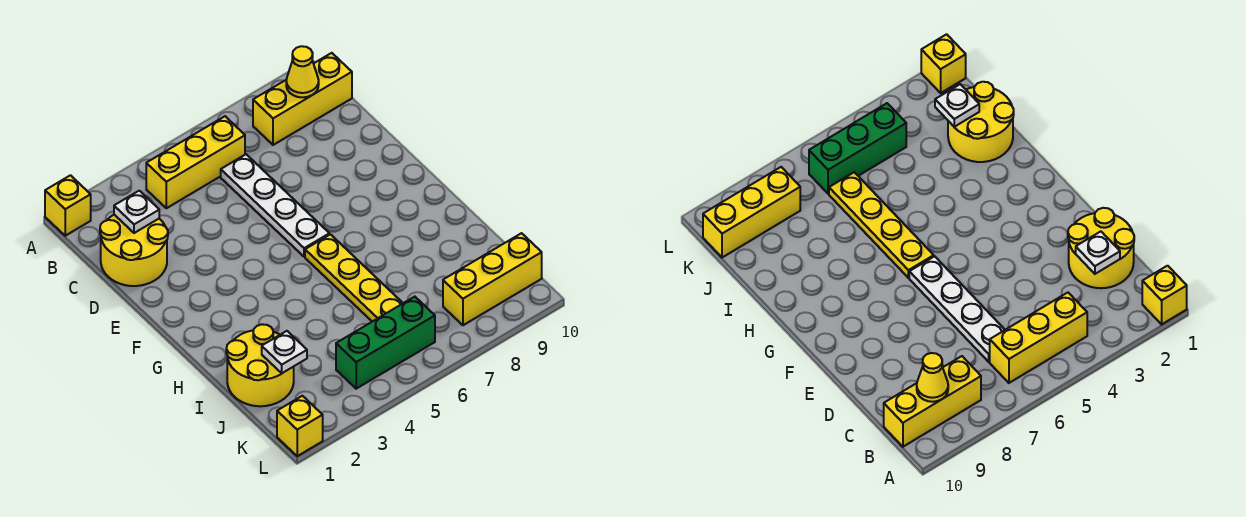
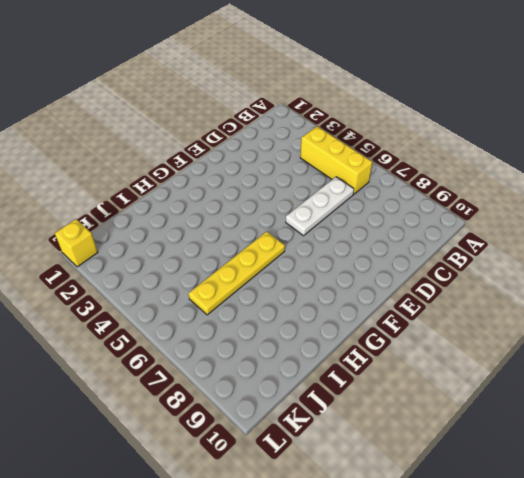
white plate C6:E6 level 1 -> white plate C6:F6 level 1
none -> yellow brick A1 level 1
none -> yellow brick B8:B10 level 1
none -> yellow round brick C1:D2 level 1

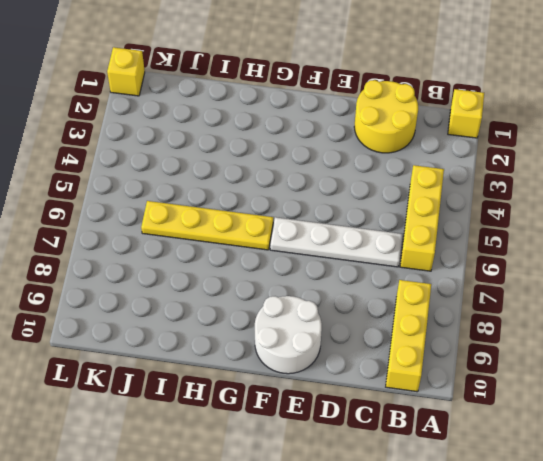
white round brick E9:F10 level 1 -> none
none -> yellow round brick I1:J2 level 1
none -> green brick K4:K6 level 1
none -> yellow brick K8:K10 level 1

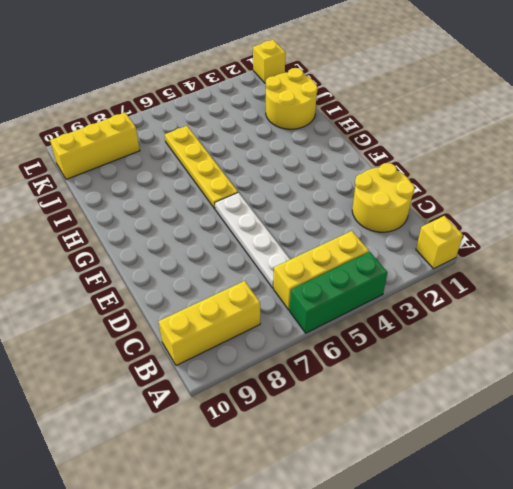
green brick A4:A6 level 1 -> green brick K4:K6 level 1
none -> yellow cone B9 level 2
none -> white plate C2 level 2
none -> white plate J2 level 2

